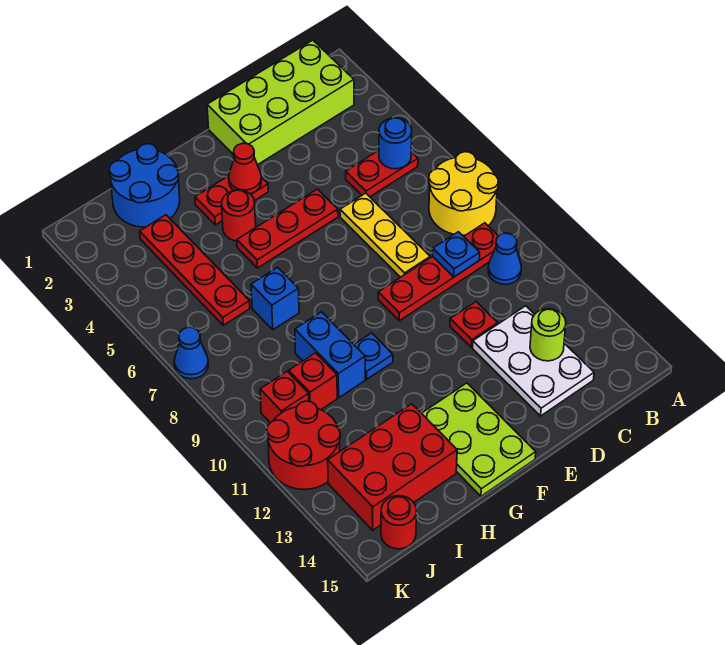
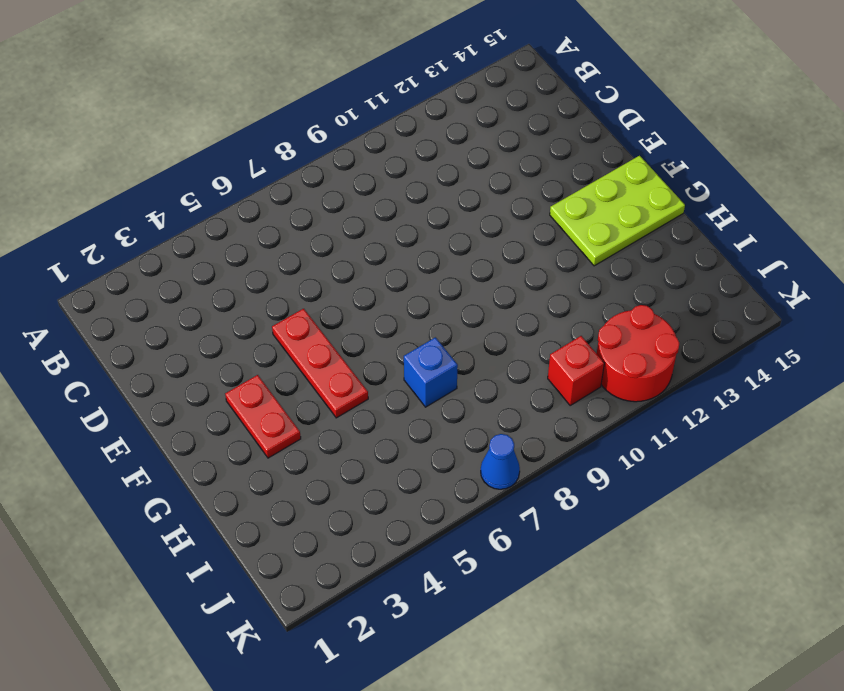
none -> yellow round brick A7:B8 level 1
none -> lime brick B1:E2 level 1
none -> red plate B5:C5 level 1

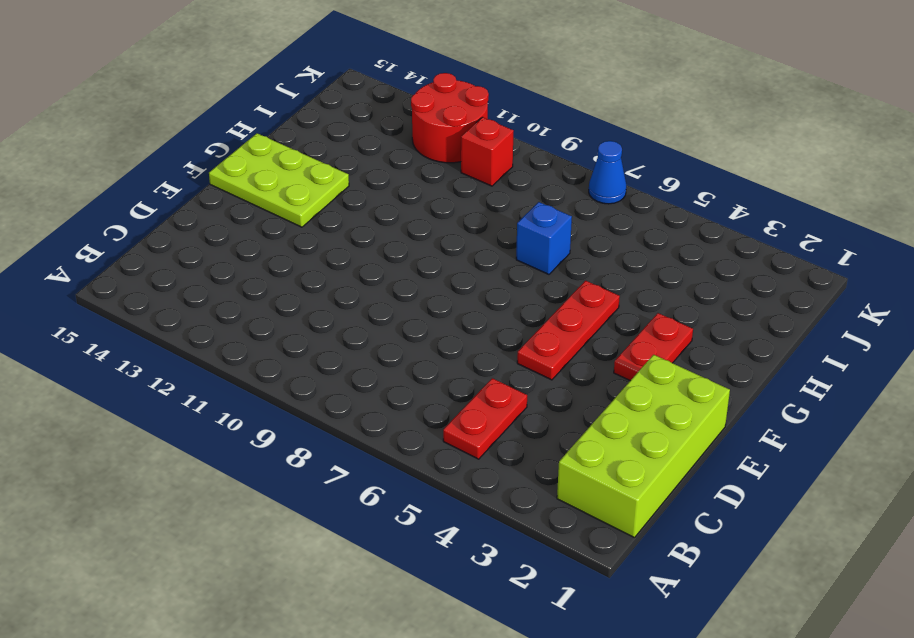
none -> yellow round brick A7:B8 level 1
none -> red plate B9:E9 level 1
none -> blue cone B10 level 1

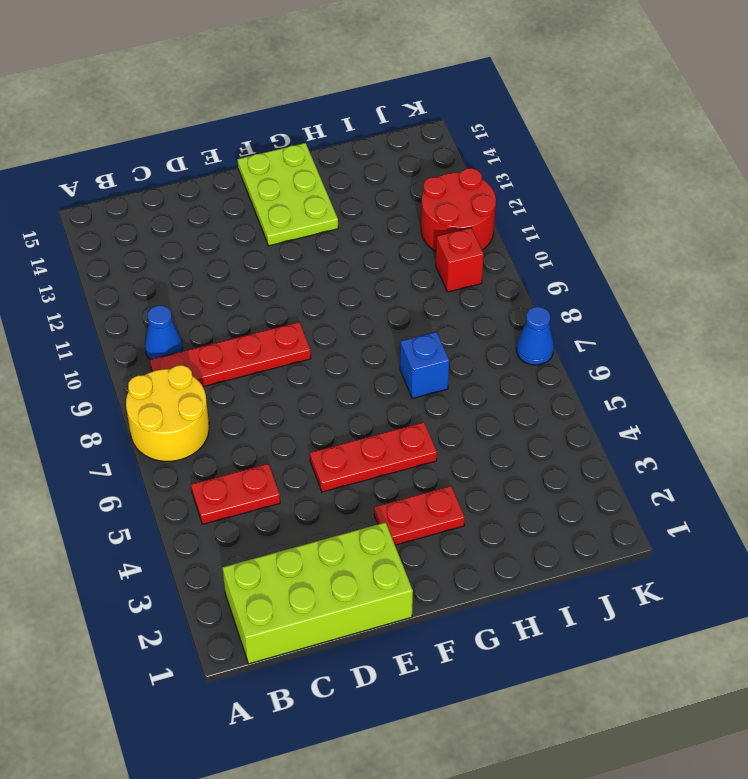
none -> white plate C12:D14 level 1
none -> yellow plate D6:D8 level 1
none -> red plate D11 level 1

